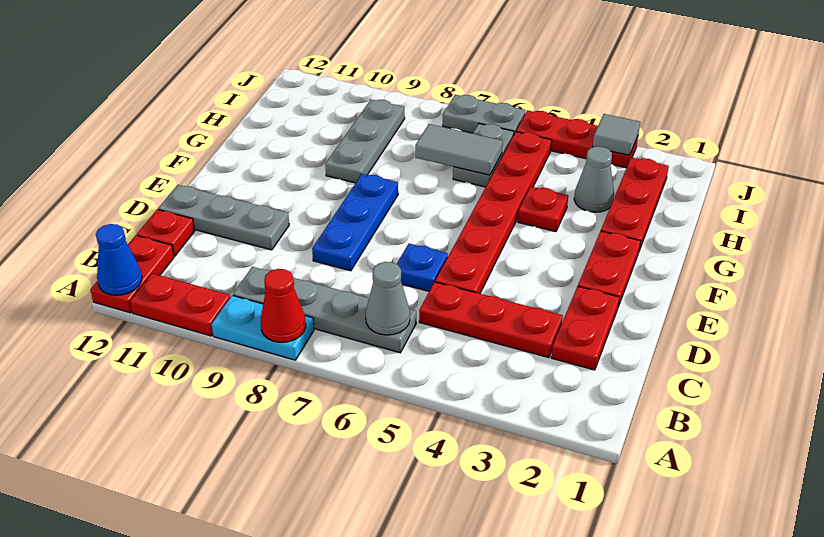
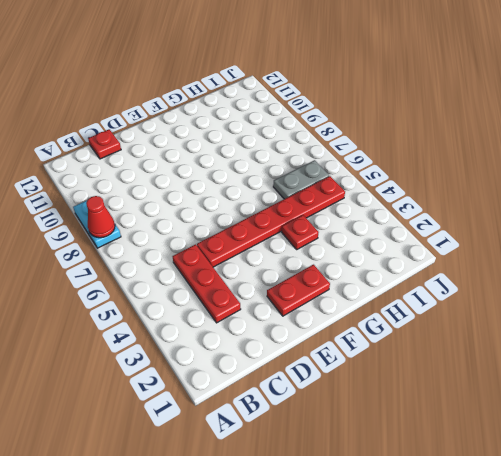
none -> red plate A10:A11 level 1
none -> red plate A12:B12 level 1
none -> grey plate B6:B9 level 1

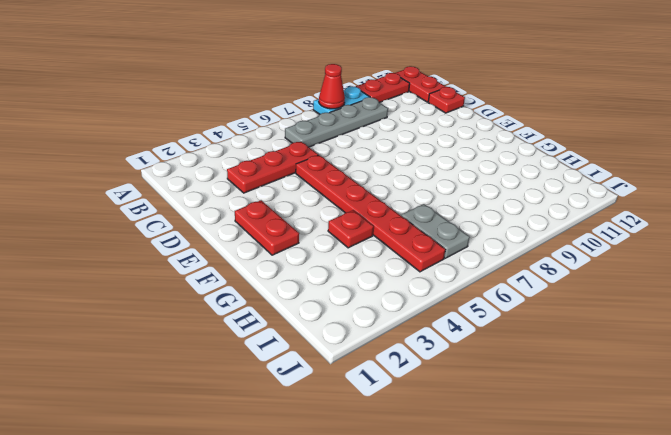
none -> red plate C2:D2 level 1
none -> blue plate D6 level 1
none -> blue plate D8:F8 level 1

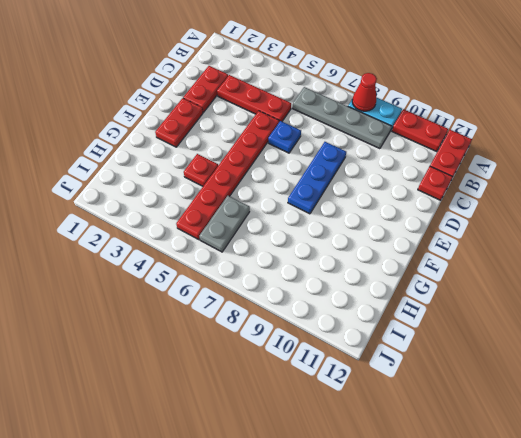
none -> grey plate D10:D12 level 1
none -> red plate G2:I2 level 1
none -> grey plate G9:I9 level 1

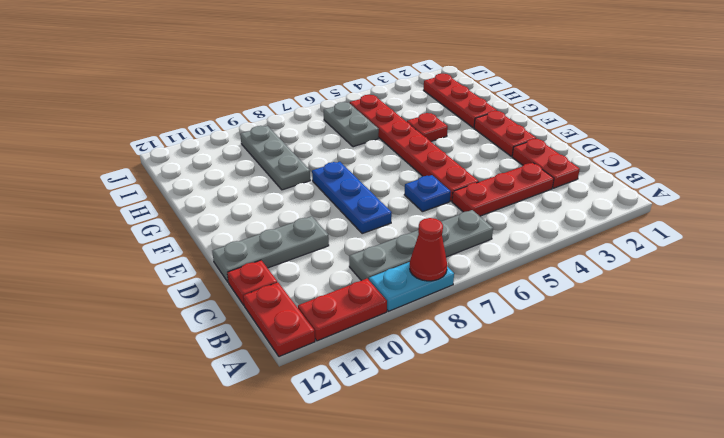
none -> grey cone H3 level 1
none -> red plate J3:J5 level 1
none -> grey plate J6:J7 level 1

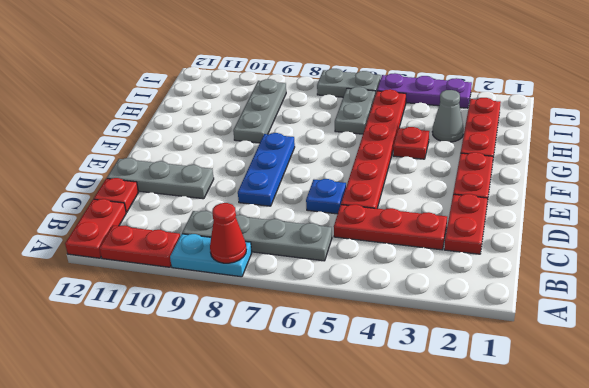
purple plate J3:J5 level 1 -> red plate J3:J5 level 1
none -> blue cone A12 level 2
none -> grey cone B6 level 2
none -> grey tile H6:H7 level 2

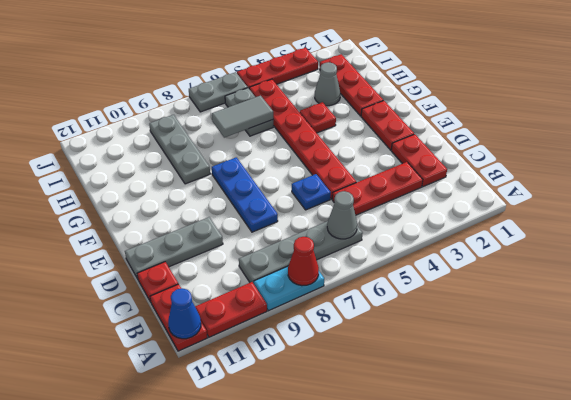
none -> grey tile J3 level 2

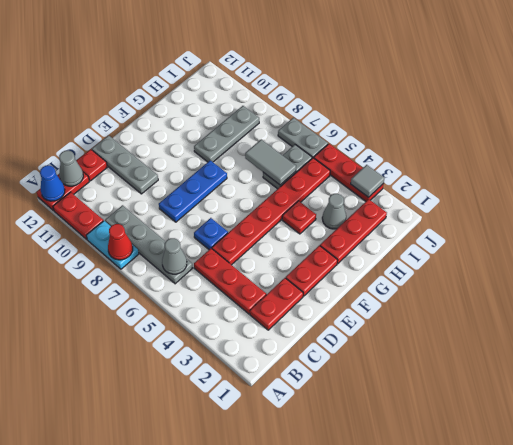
grey cone B12 level 2 -> none

